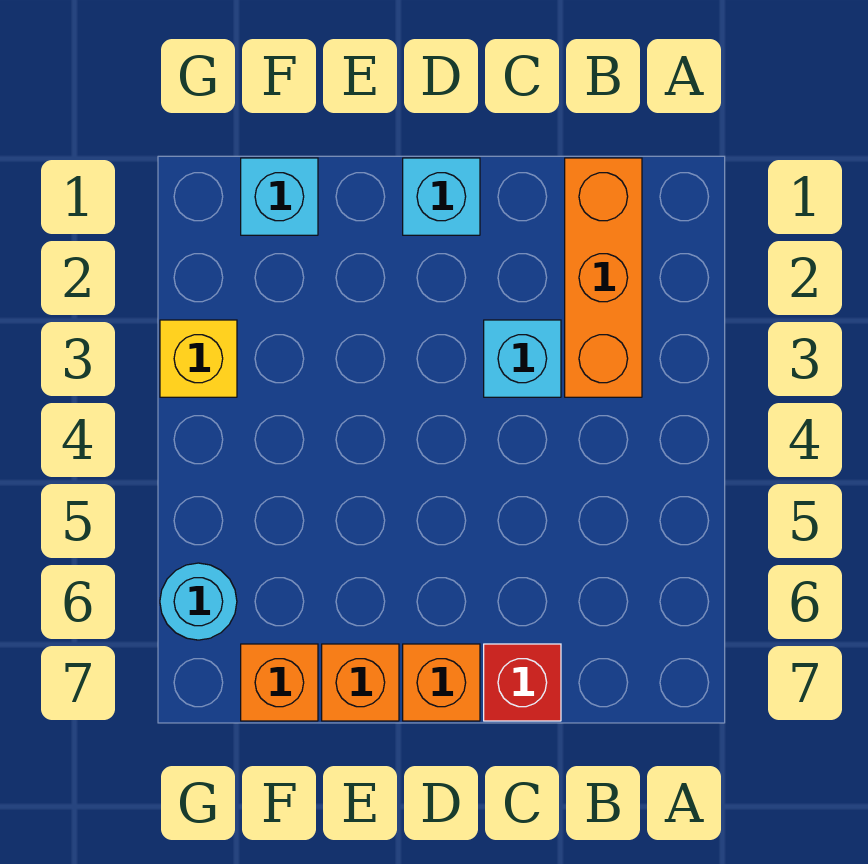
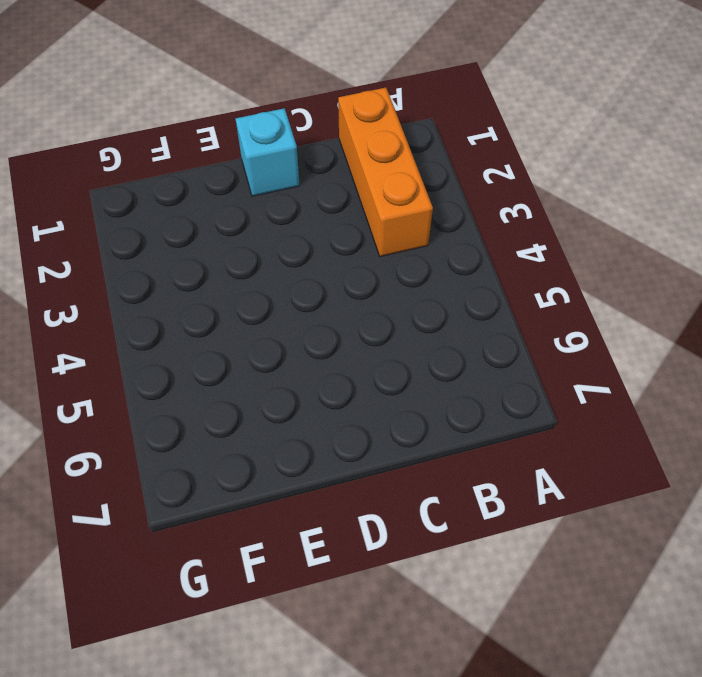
none -> cyan brick C3 level 1
none -> red brick C7 level 1

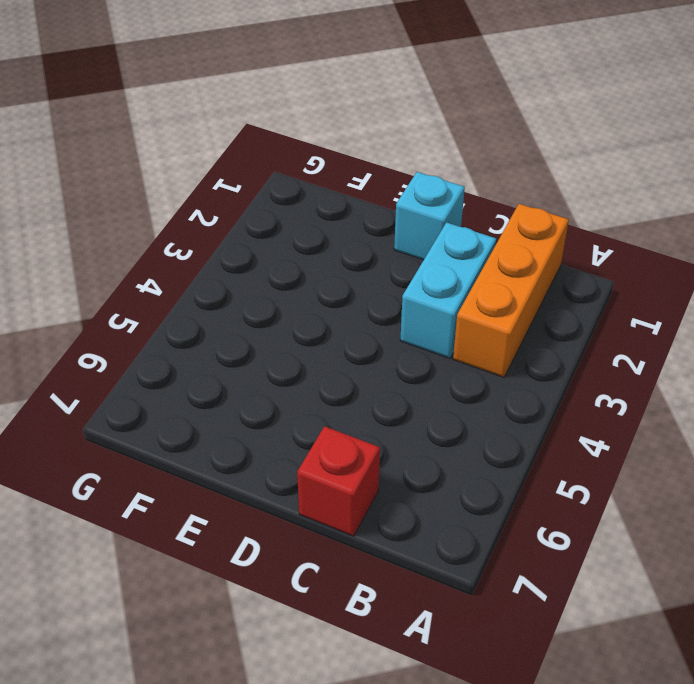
cyan brick C2:C3 level 1 -> cyan brick C3 level 1
none -> orange brick D7 level 1
none -> orange brick E7 level 1

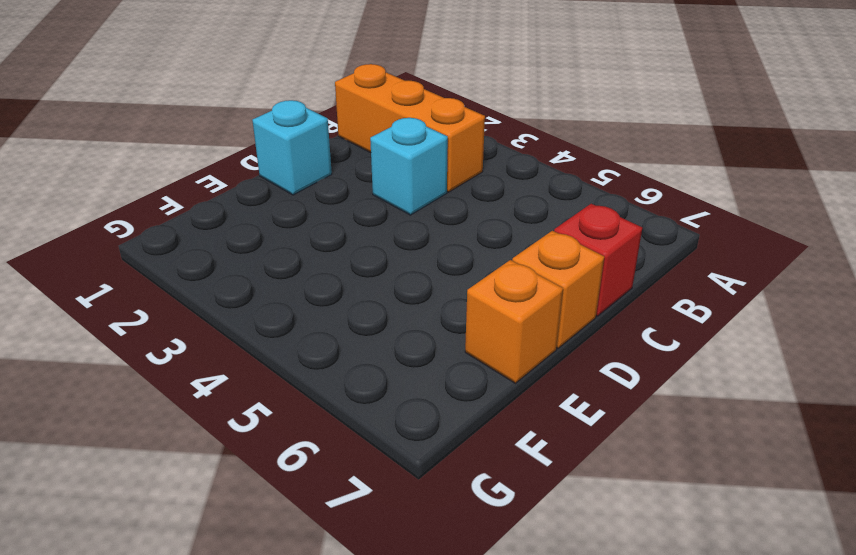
none -> cyan brick F1 level 1
none -> orange brick F7 level 1

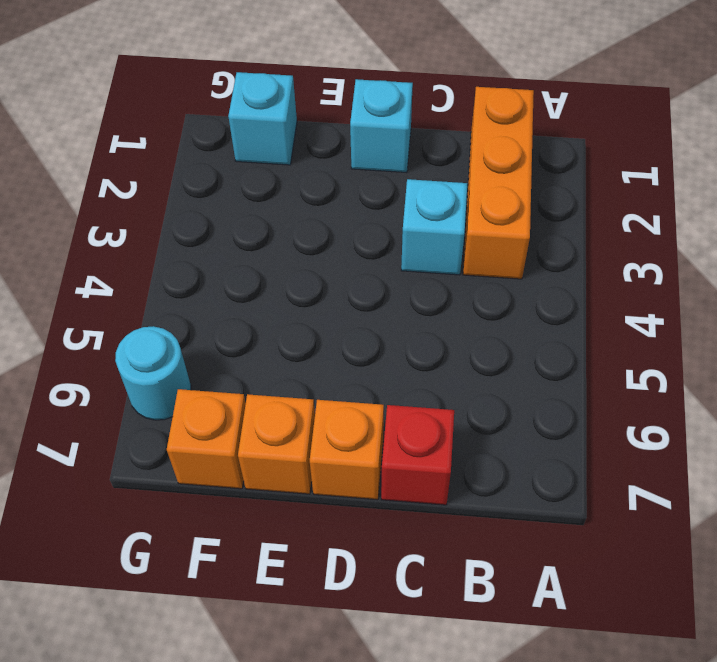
none -> yellow brick G3 level 1

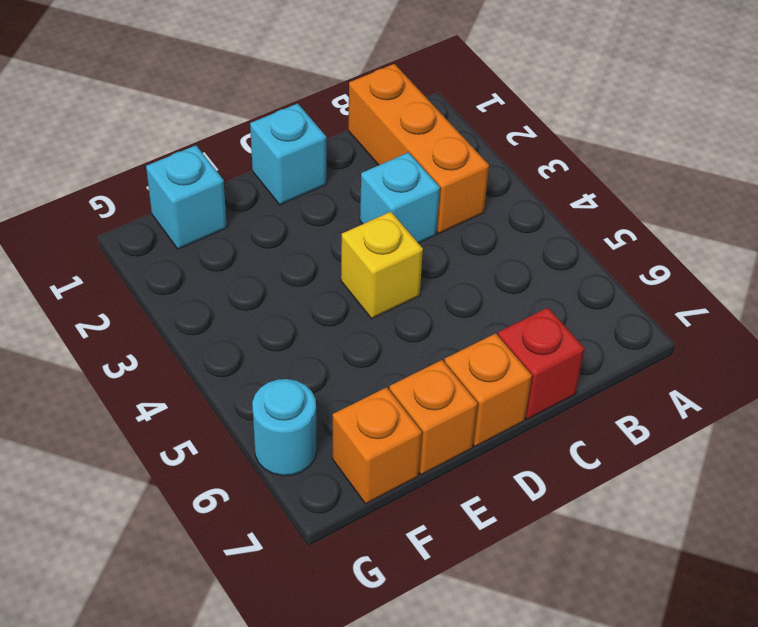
yellow brick D4 level 1 -> yellow brick G3 level 1

